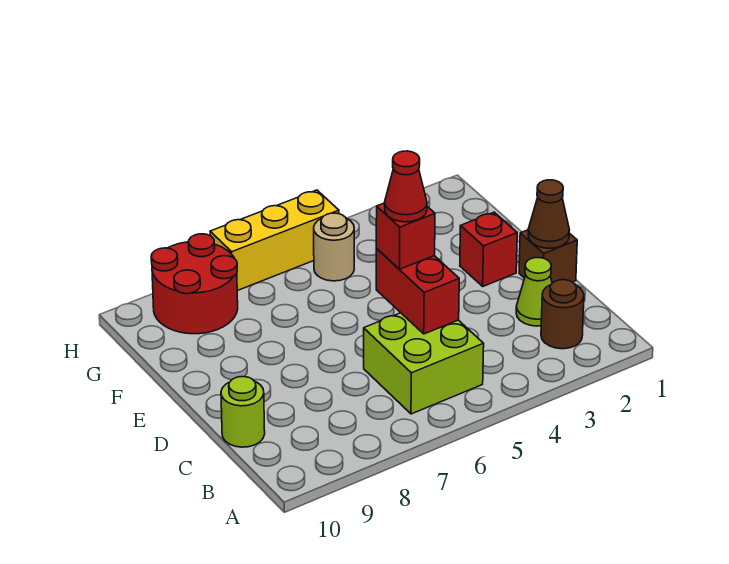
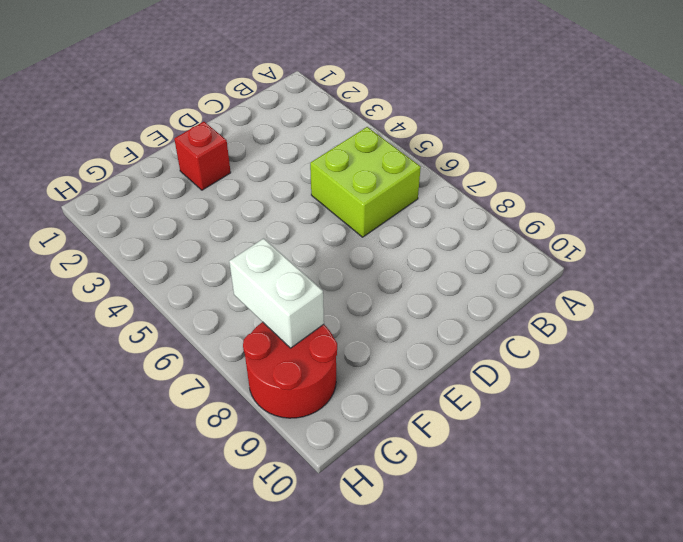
white brick G7:G8 level 2 -> none
none -> brown round brick B2 level 1
none -> lime cone C2 level 1
none -> lime round brick C10 level 1

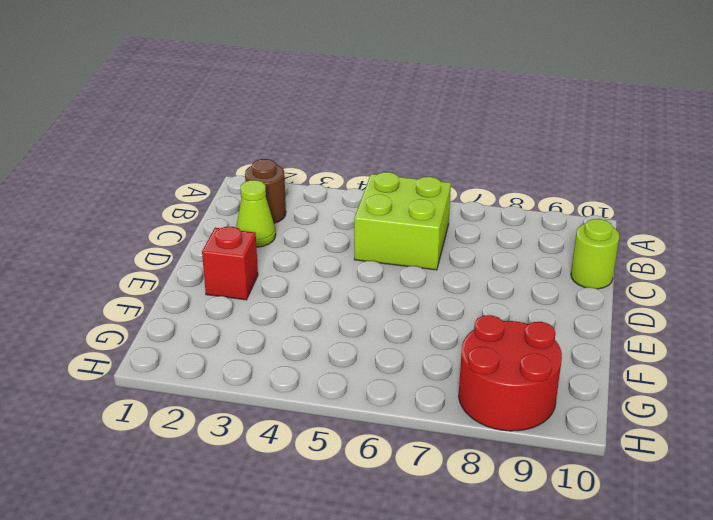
none -> brown brick D1 level 1
none -> tan round brick G5 level 1
none -> yellow brick H5:H7 level 1

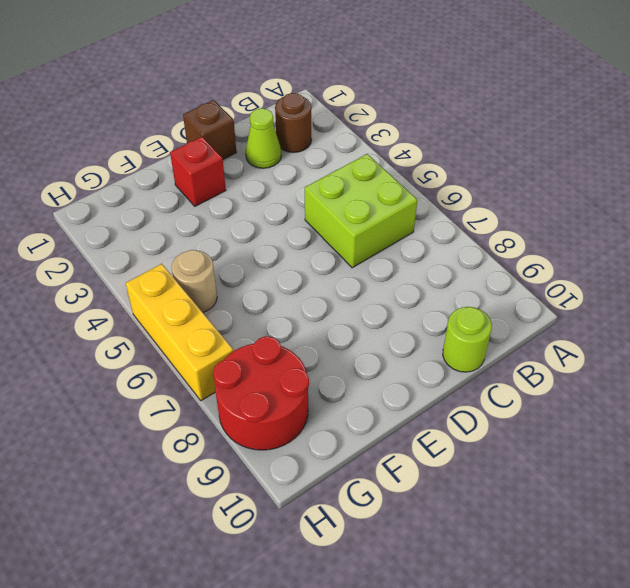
none -> red brick C5:D5 level 2
none -> brown cone D1 level 2
none -> red brick D5 level 3

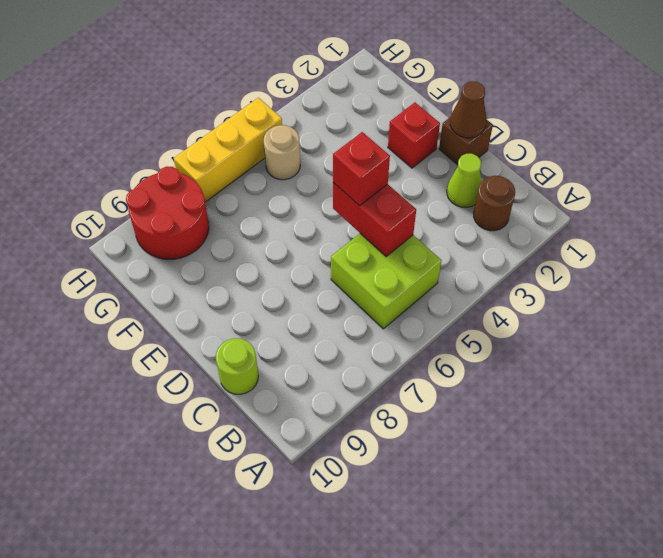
none -> red cone D5 level 4

